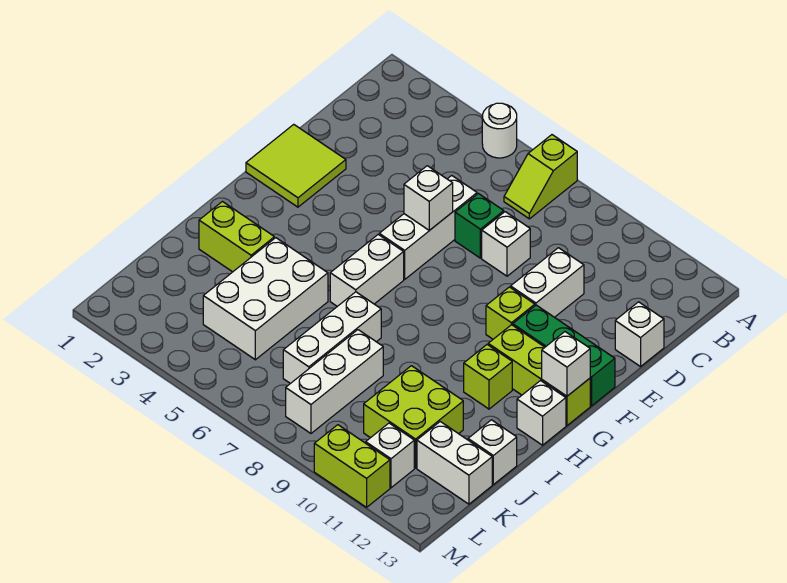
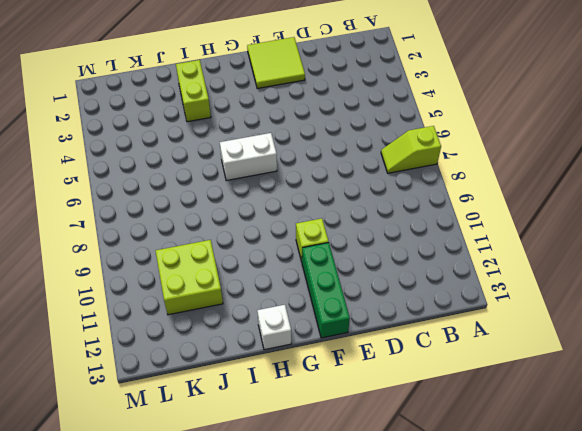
none -> white round brick A5 level 1
none -> white brick D6:F6 level 1
none -> green brick D7 level 1

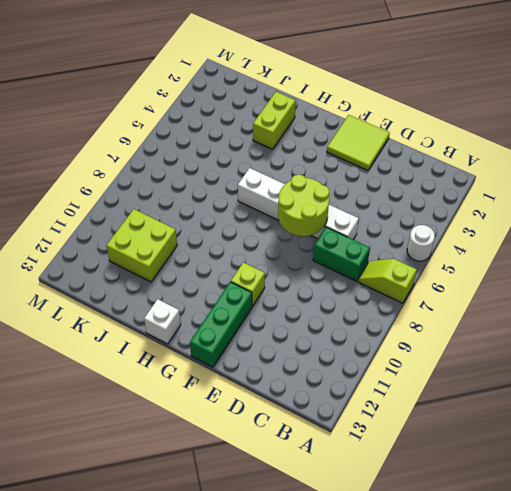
green brick C7:D7 level 1 -> green brick D7 level 1
lime round brick E6:F7 level 2 -> white brick E6 level 2
none -> white brick D8 level 1
none -> white brick D10:E10 level 1
none -> white brick D13 level 1

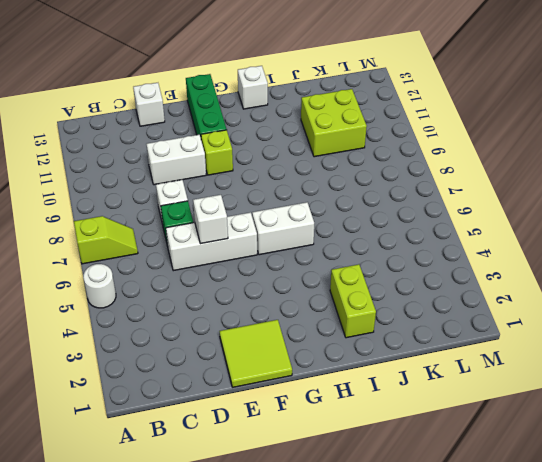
none -> lime brick G11:G13 level 1
none -> lime brick H11 level 1
none -> white brick I4:K5 level 1

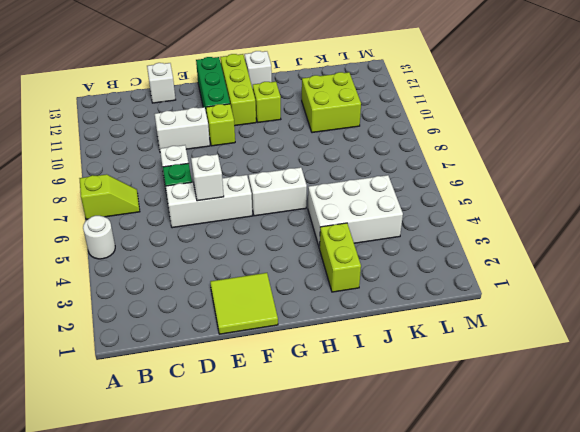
none -> white brick I7:K7 level 1
none -> white brick J8:L8 level 1
none -> white brick J13 level 1

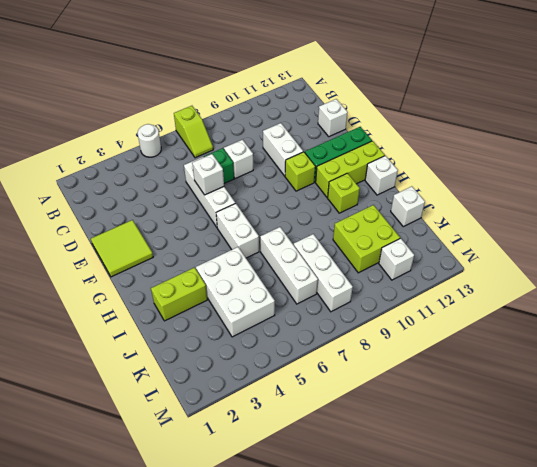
none -> white brick K12:K13 level 1
none -> lime brick M10:M11 level 1
none -> white brick G13 level 2

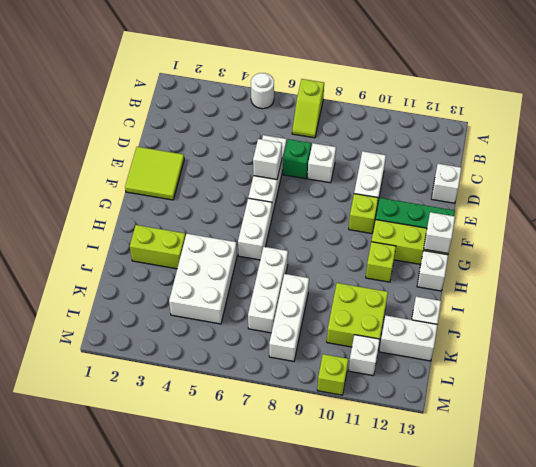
lime brick M10 level 1 -> lime brick M10:M11 level 1

